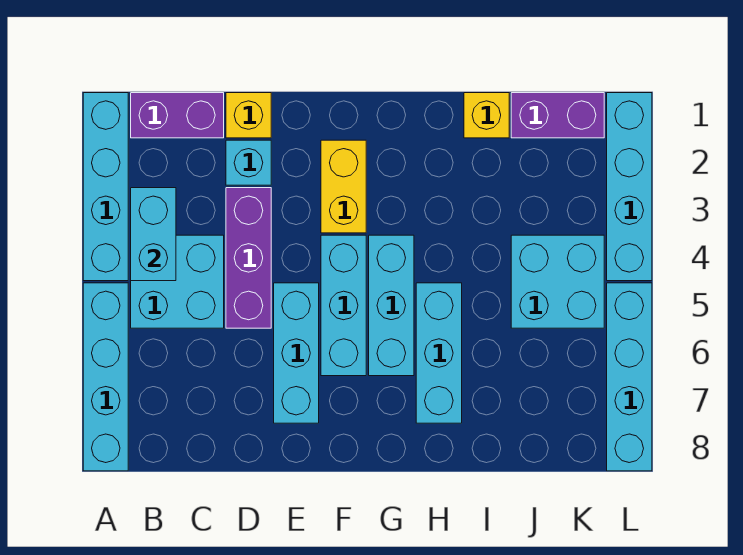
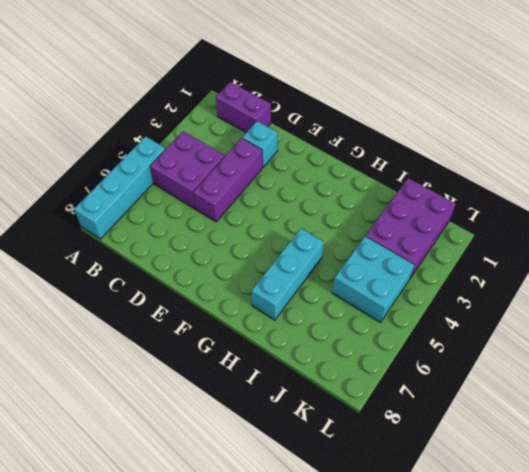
purple brick B4:C5 level 1 -> cyan brick B4:C5 level 1
purple brick J1:K3 level 1 -> purple brick J1:K1 level 1
none -> cyan brick A1:A4 level 1
none -> yellow brick D1 level 1
none -> cyan brick E5:E7 level 1

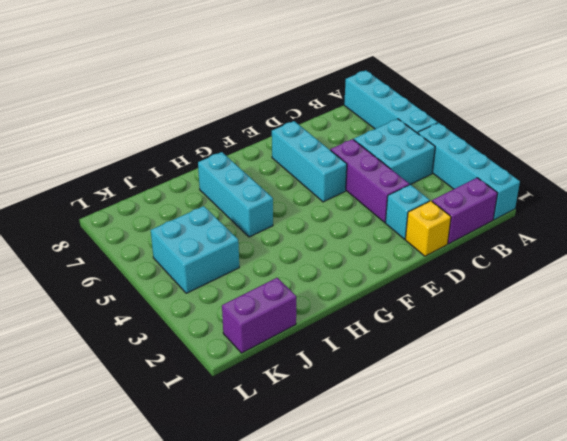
none -> yellow brick F2:F3 level 1
none -> cyan brick F4:F6 level 1
none -> cyan brick G4:G6 level 1

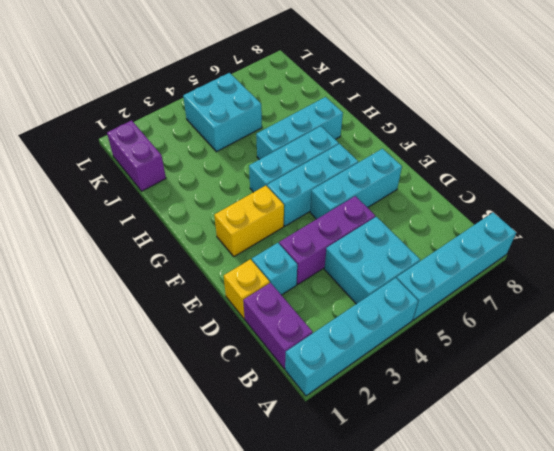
none -> yellow brick I1 level 1
none -> cyan brick L1:L4 level 1
none -> cyan brick L5:L8 level 1

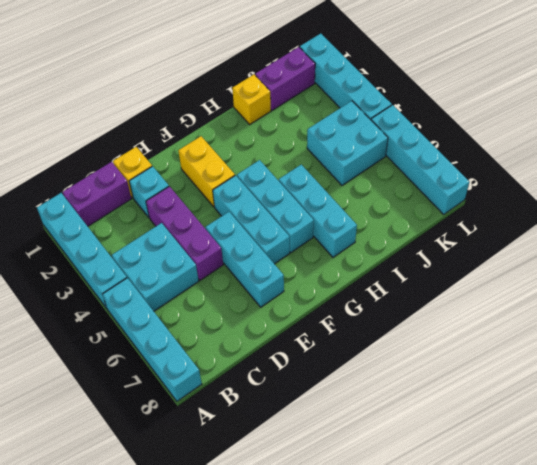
none -> cyan brick B3:B4 level 2

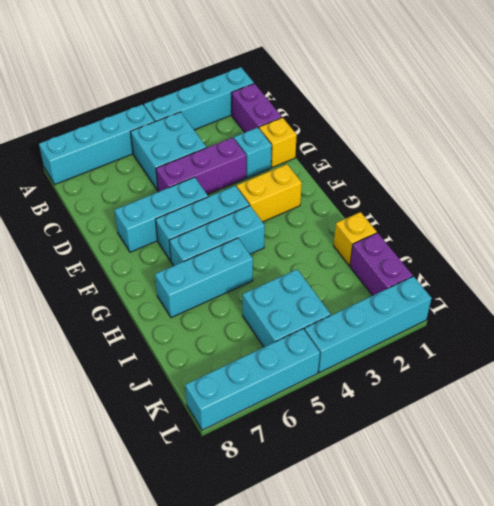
none -> cyan brick B3:B4 level 2

